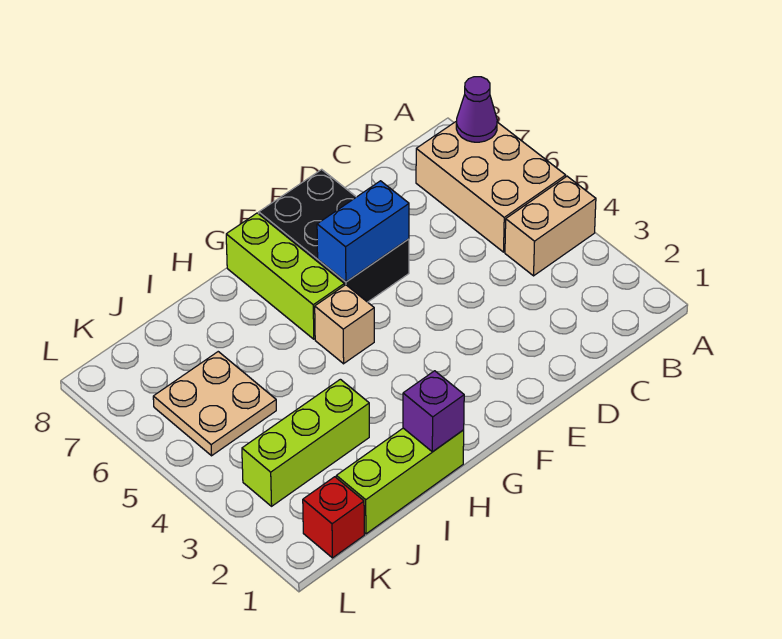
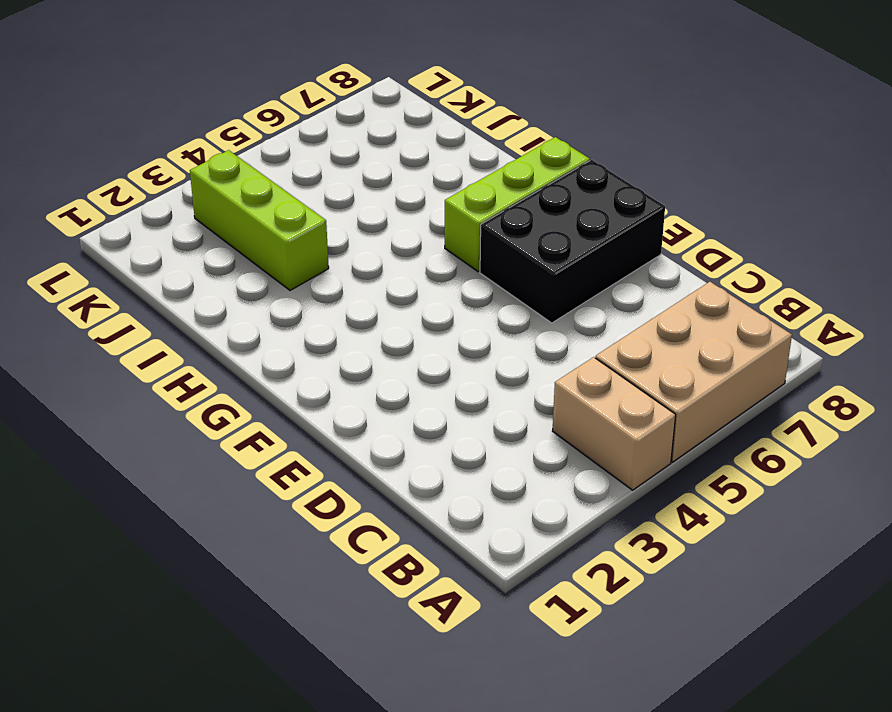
none -> tan brick G5 level 1
none -> lime brick H1:J1 level 1
none -> tan plate J5:K6 level 1

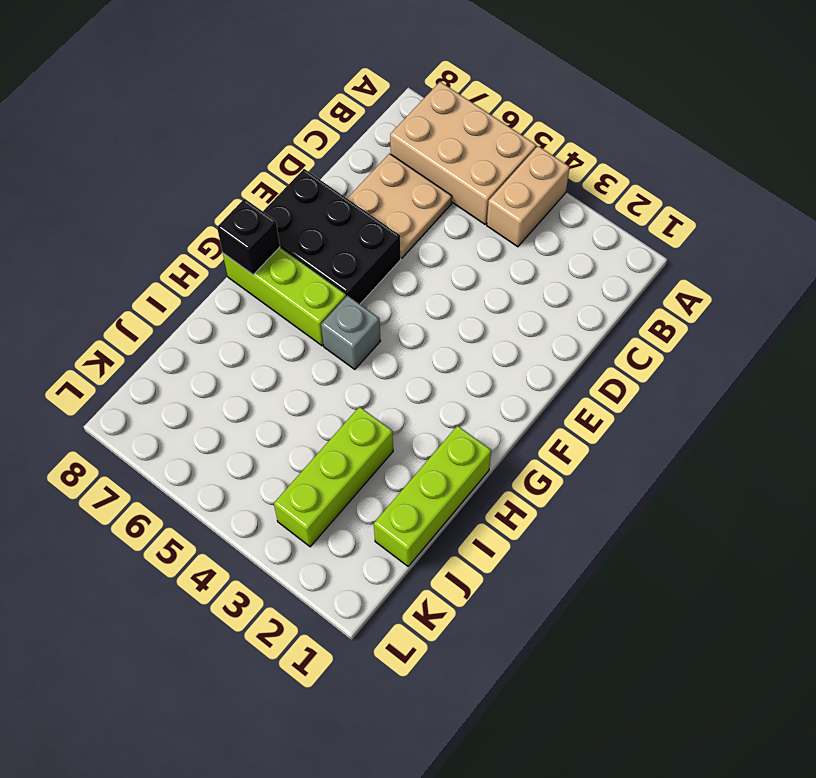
tan plate C6:D7 level 1 -> tan plate J5:K6 level 1
grey brick G5 level 1 -> tan brick G5 level 1
black brick G8 level 2 -> none
none -> red brick K1 level 1
none -> purple cone A7 level 2
none -> blue brick E6:F6 level 2

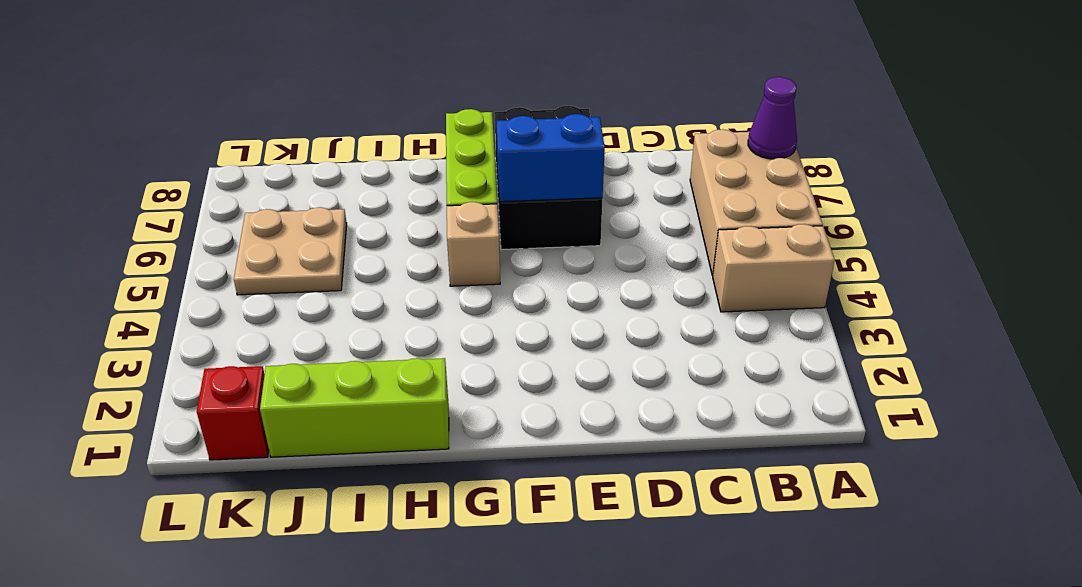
none -> lime brick I3:K3 level 1
none -> purple brick H1 level 2

